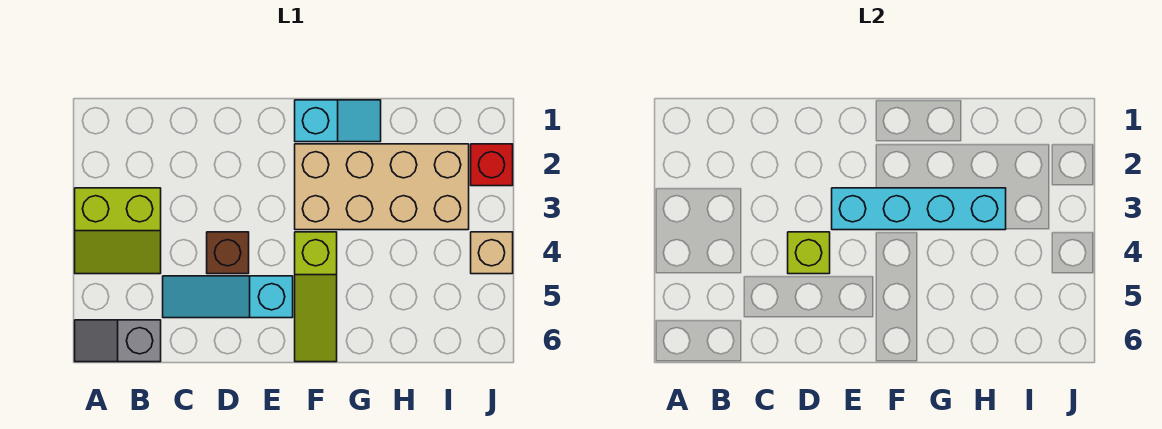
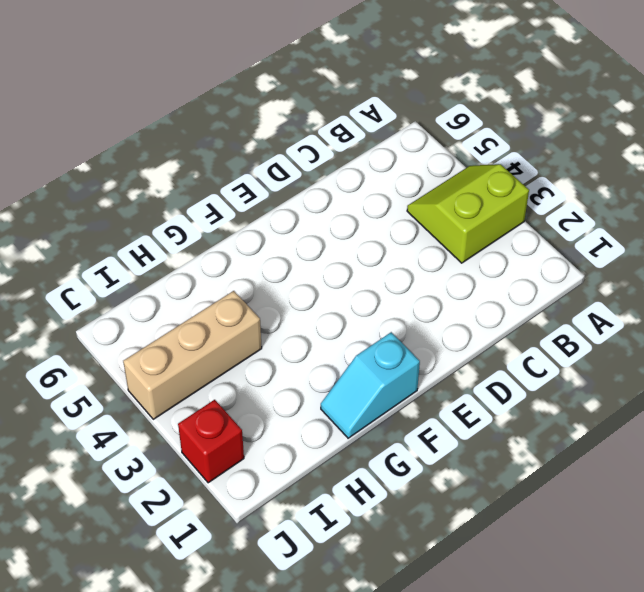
tan brick H4:J4 level 1 -> tan brick J4 level 1
none -> grey slope A6:B6 level 1 top B
none -> cyan slope C5:E5 level 1 top E

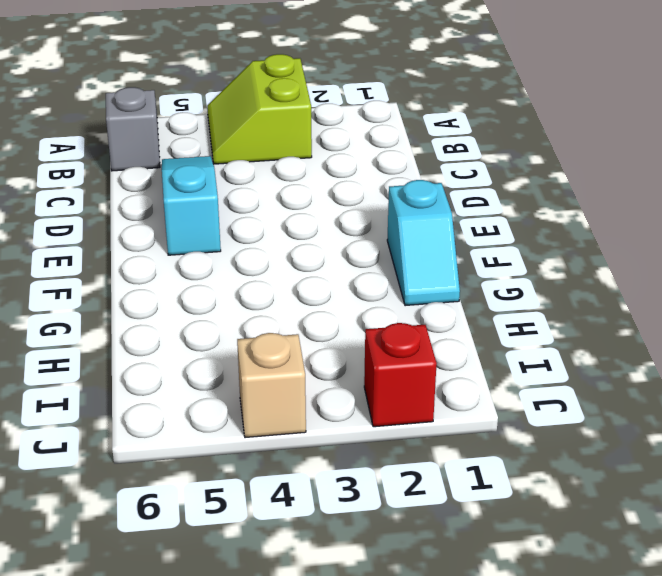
none -> brown brick D4 level 1
none -> tan brick F2:I3 level 1

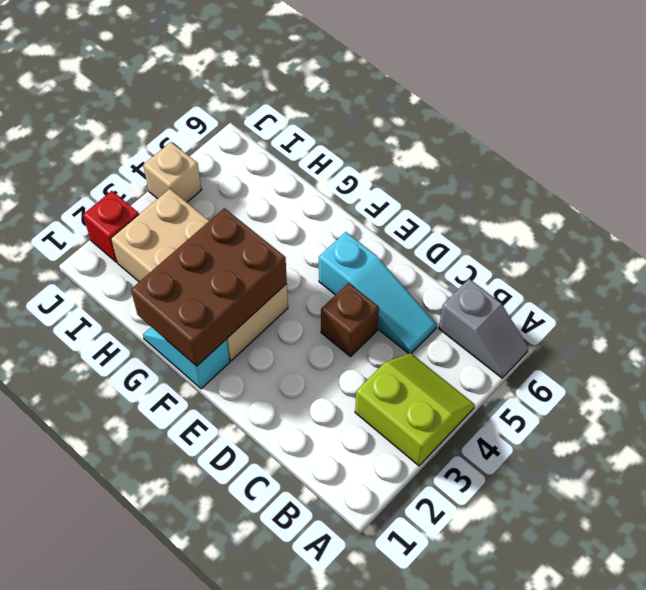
brown brick F1:G3 level 2 -> cyan brick E3:H3 level 2
none -> lime slope F4:F6 level 1 top 4
none -> lime brick D4 level 2

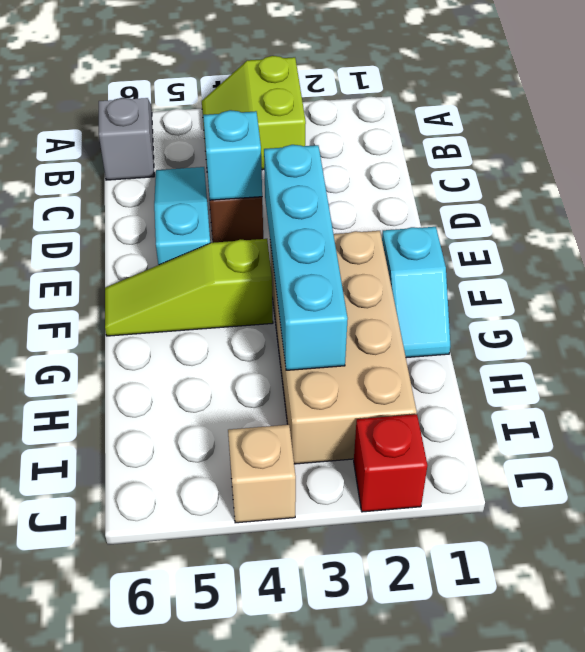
cyan brick D4 level 2 -> lime brick D4 level 2

